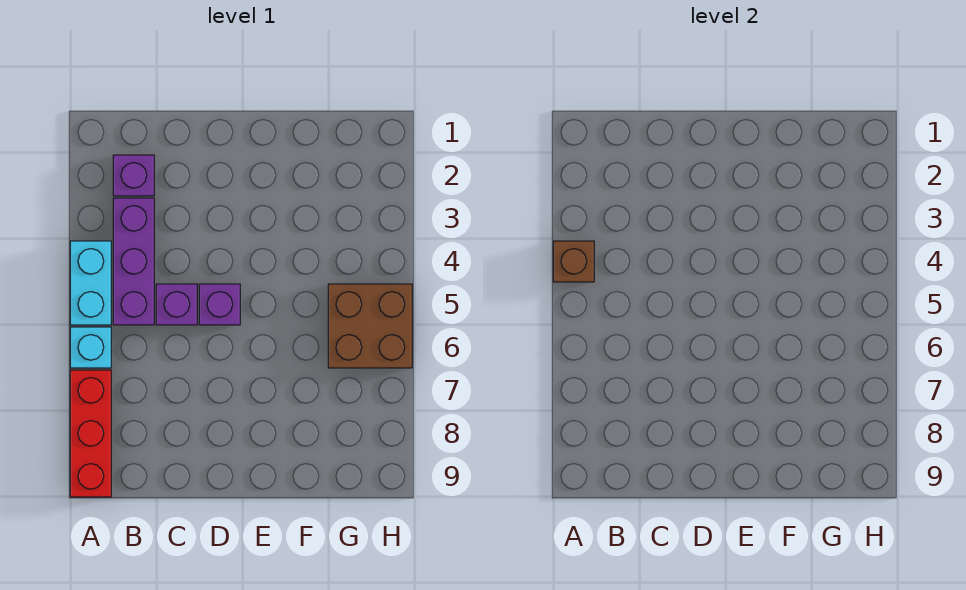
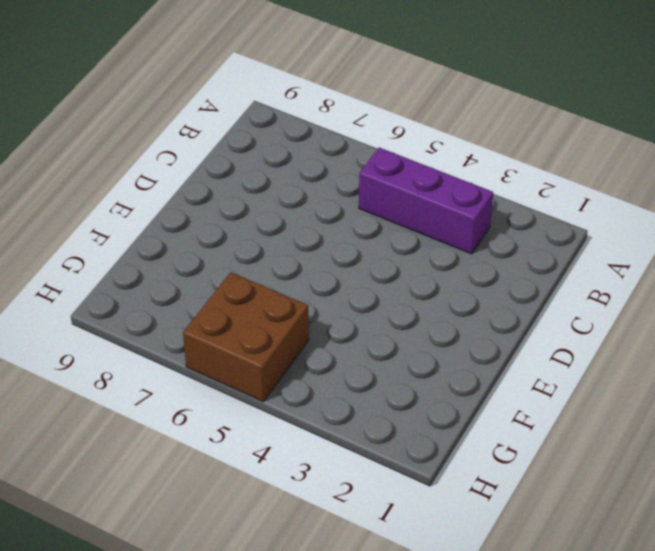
none -> cyan brick A4:A5 level 1
none -> cyan brick A6 level 1

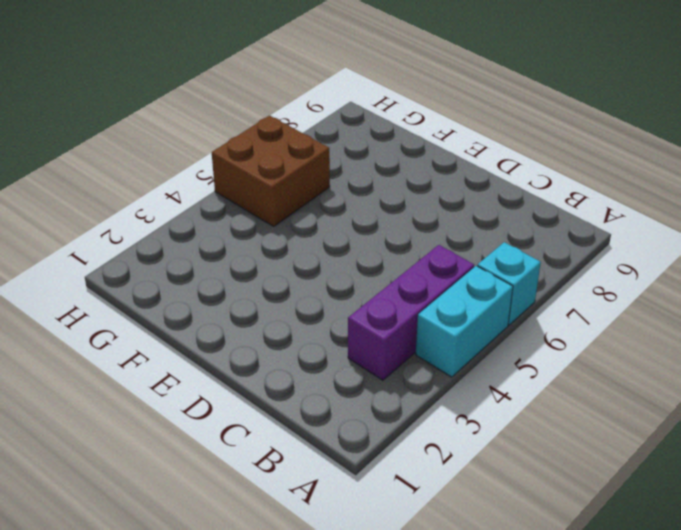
none -> red brick A7:A9 level 1
none -> purple brick B2 level 1

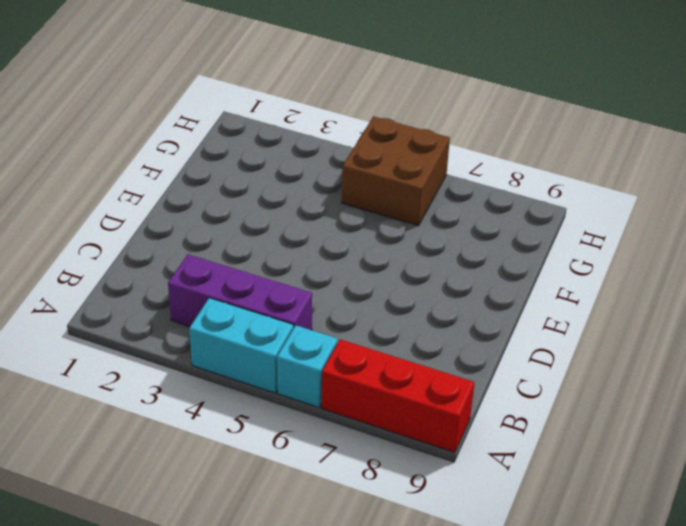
none -> purple brick B2 level 1
none -> purple brick C5 level 1

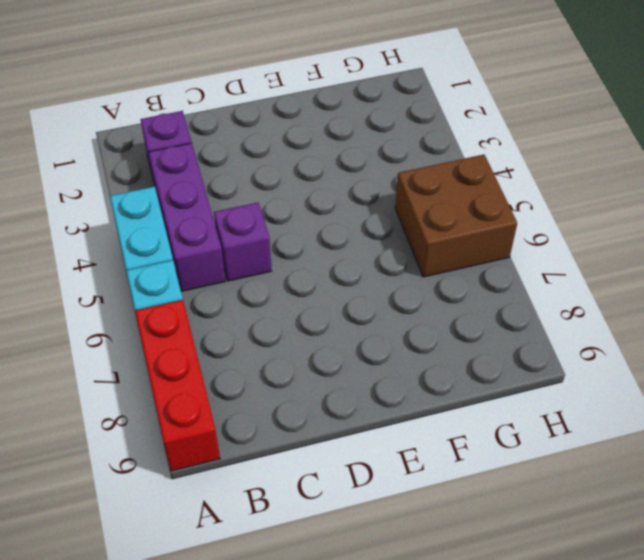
none -> purple brick D5 level 1
none -> brown brick A4 level 2

